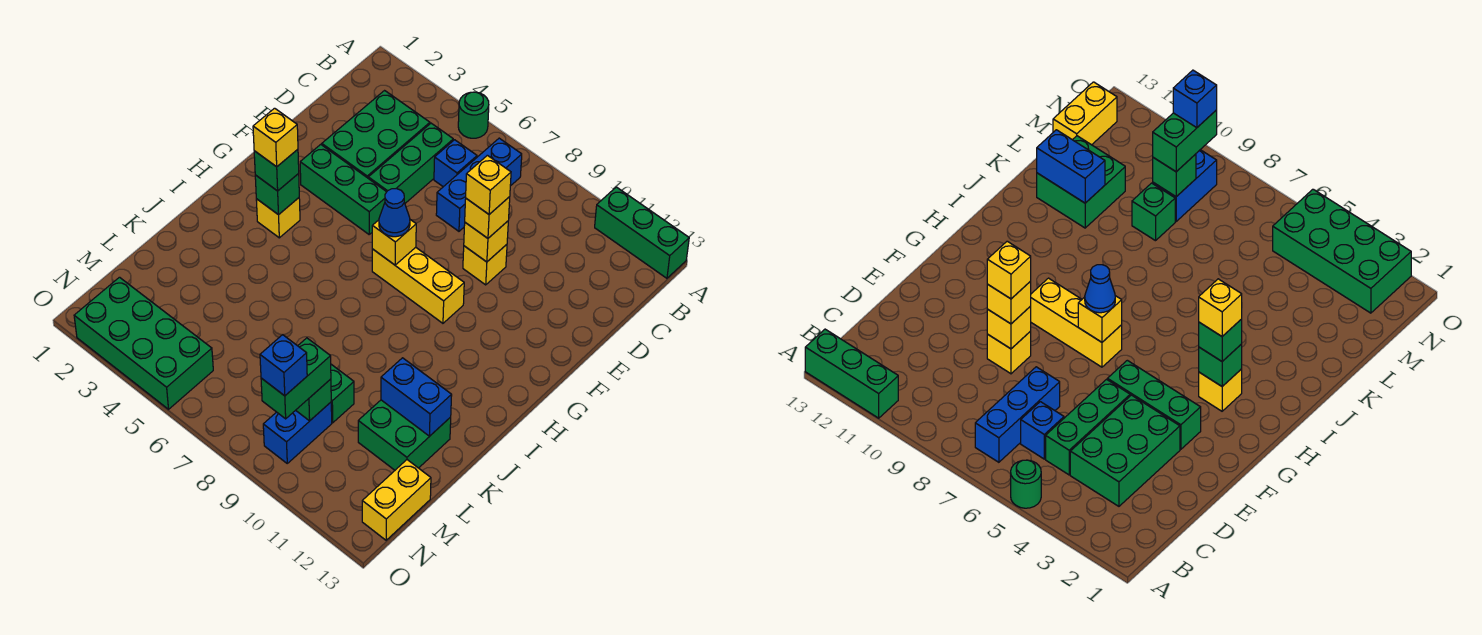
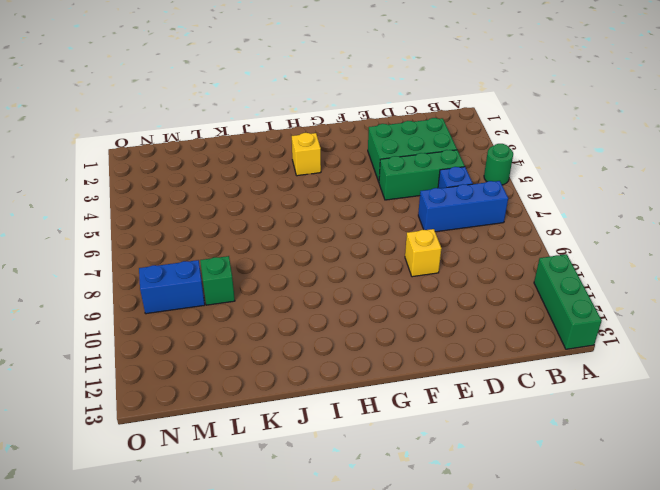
none -> green brick F3:F5 level 1
none -> yellow brick G7:G9 level 1
none -> green brick K11:L12 level 1

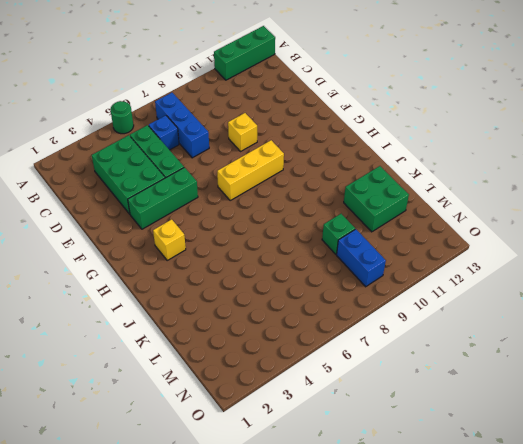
none -> yellow brick M13:N13 level 1
none -> green brick N2:O5 level 1
none -> yellow brick E9 level 2

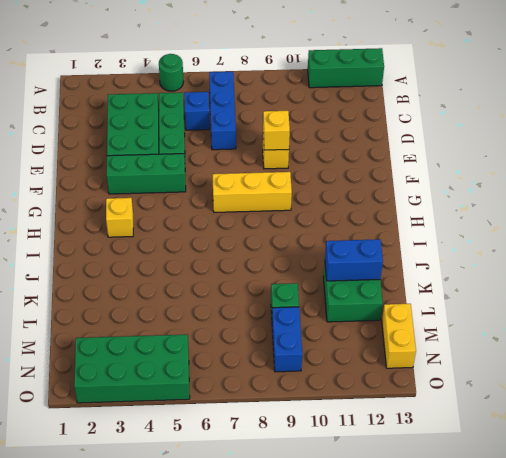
none -> yellow brick G7 level 2
none -> green brick H3 level 2
none -> green brick M9 level 2

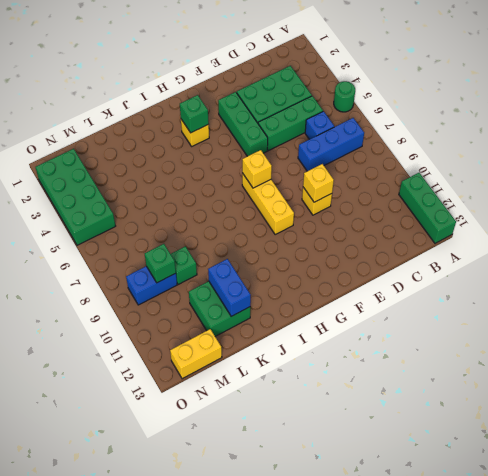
none -> yellow brick E9 level 3
none -> blue cone G7 level 3
none -> green brick H3 level 3

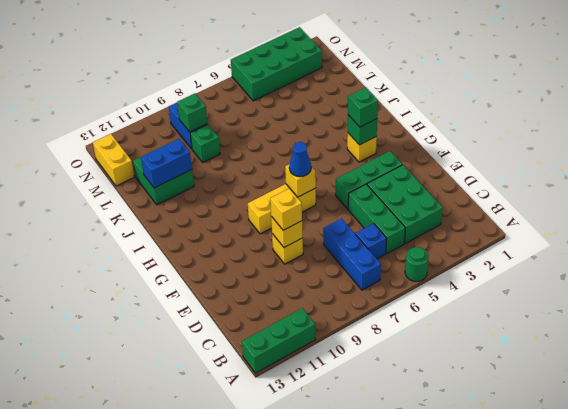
none -> green brick M9:N9 level 3
none -> yellow brick E9 level 4
none -> yellow brick H3 level 4

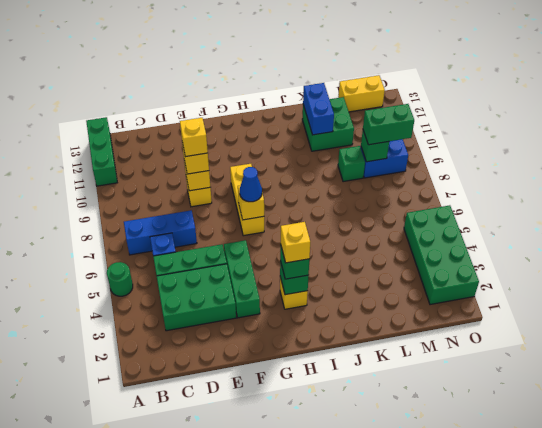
none -> blue brick N9 level 4

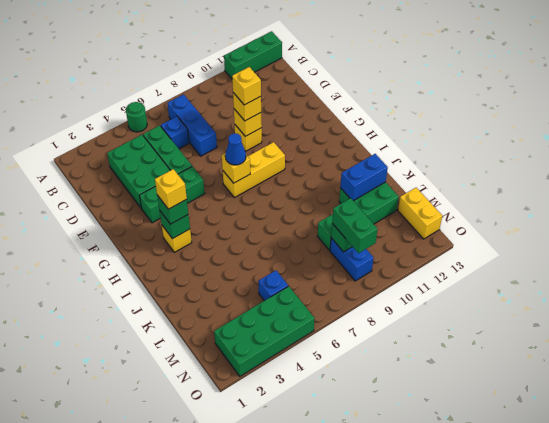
blue brick M5 level 1 -> blue brick N9 level 4

